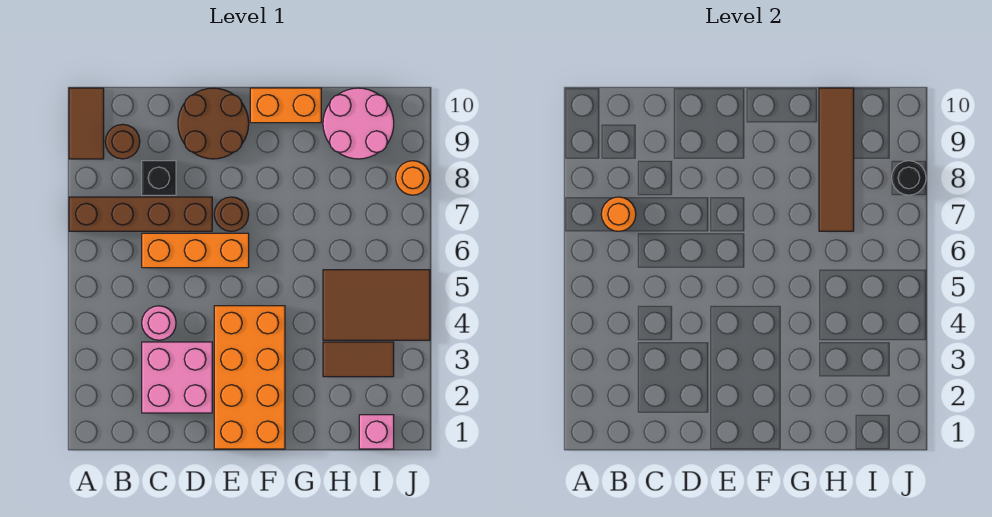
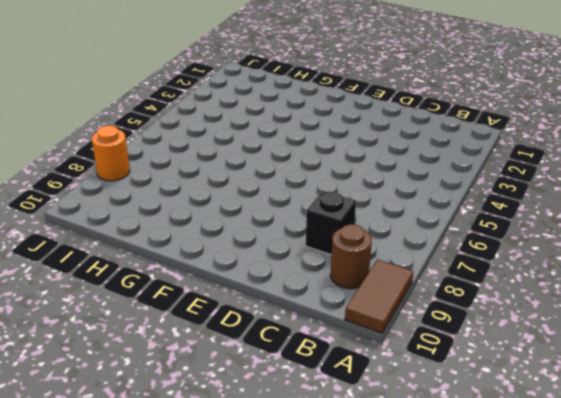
none -> brown brick A7:D7 level 1
none -> pink brick C2:D3 level 1
none -> pink round brick C4 level 1

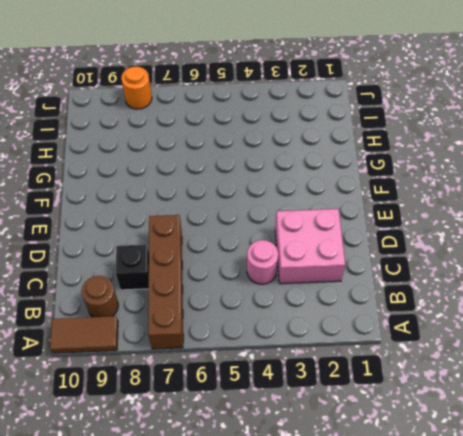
none -> orange brick C6:E6 level 1
none -> brown round brick D9:E10 level 1
none -> orange brick E1:F4 level 1

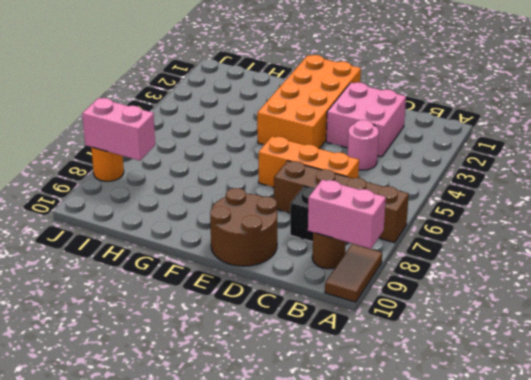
pink brick A9:B9 level 2 -> none
pink brick I8:J8 level 2 -> black round brick J8 level 2
none -> brown round brick E7 level 1
none -> orange brick F10:G10 level 1
none -> brown tile H3:I3 level 1

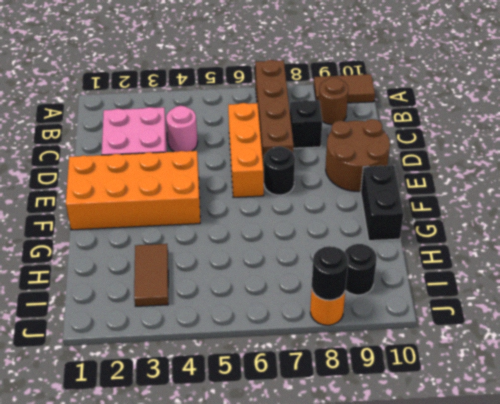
black round brick E7 level 1 -> brown round brick E7 level 1
black brick F10:G10 level 1 -> orange brick F10:G10 level 1
black round brick I9 level 1 -> pink round brick H9:I10 level 1
none -> brown tile H4:J5 level 1
none -> pink brick I1 level 1
none -> orange round brick B7 level 2

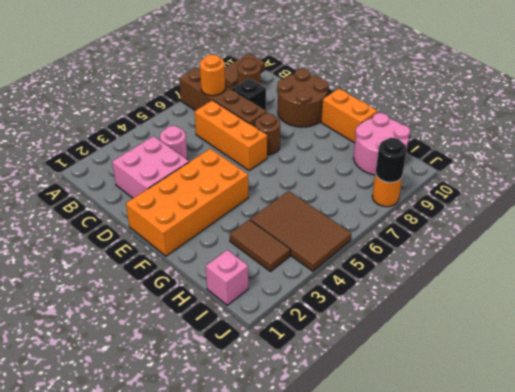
none -> brown tile H7:H10 level 2

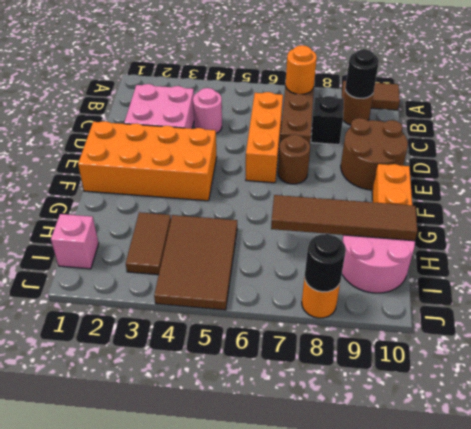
black round brick B9 level 2 -> none

